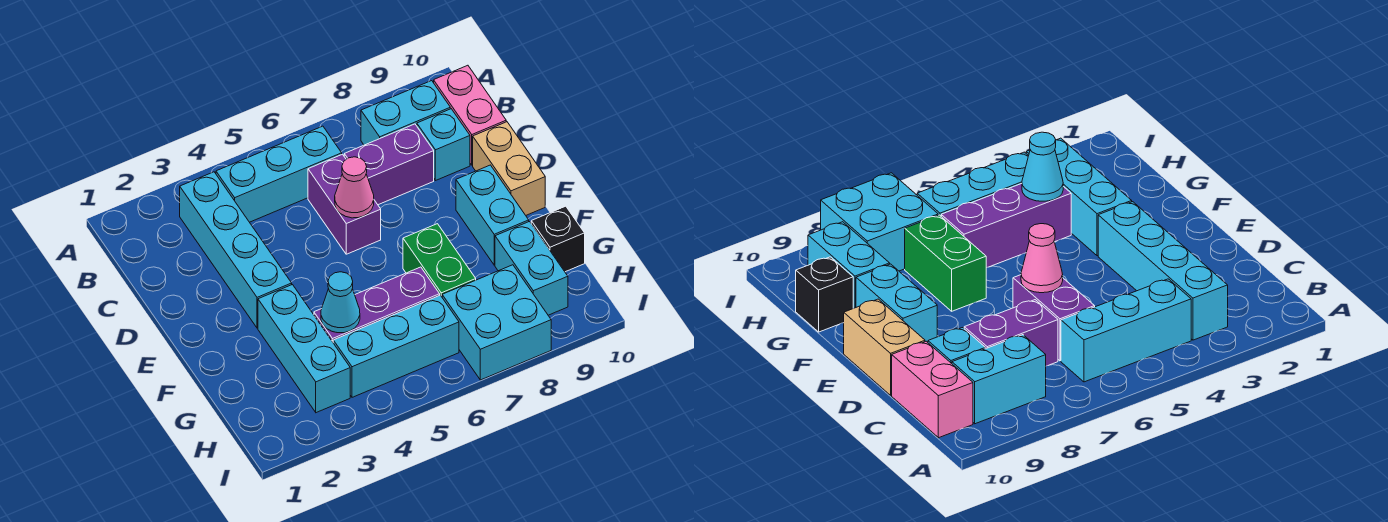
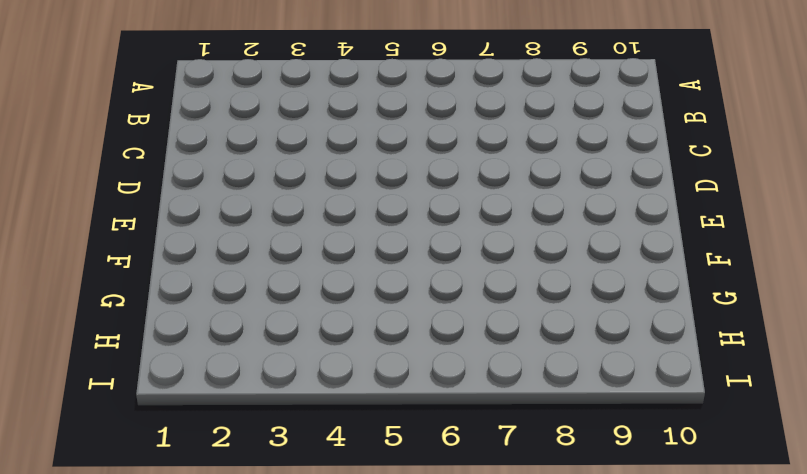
none -> cyan brick B3:E3 level 1
none -> cyan brick B4:B6 level 1
none -> cyan brick B8:B9 level 1

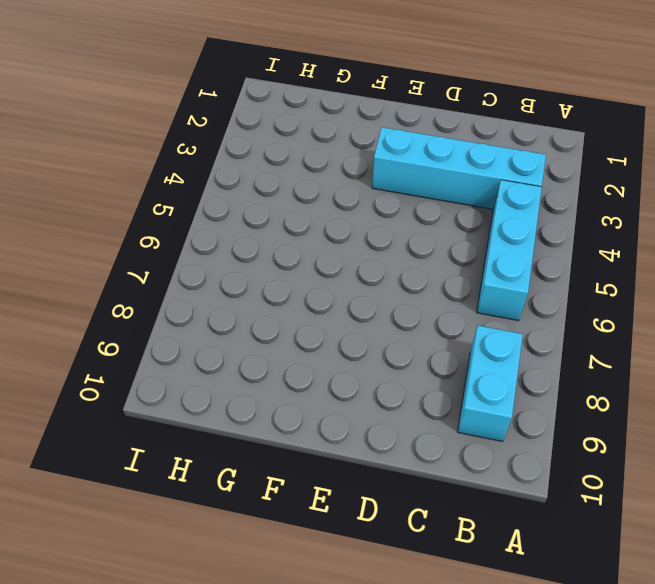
none -> pink brick B10:C10 level 1
none -> purple brick C6:D6 level 1
none -> purple brick C7:C8 level 1

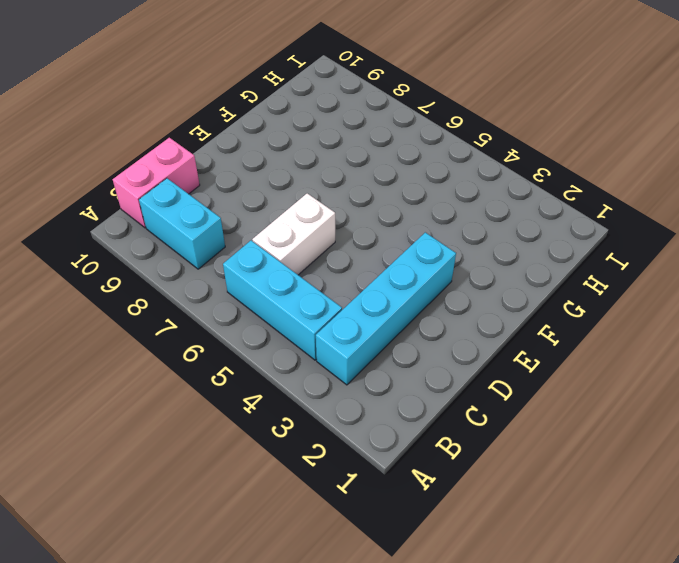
white brick C6:D6 level 1 -> purple brick C6:D6 level 1
none -> purple brick C7:C8 level 1
none -> cyan brick C9 level 1
none -> tan brick D10:E10 level 1

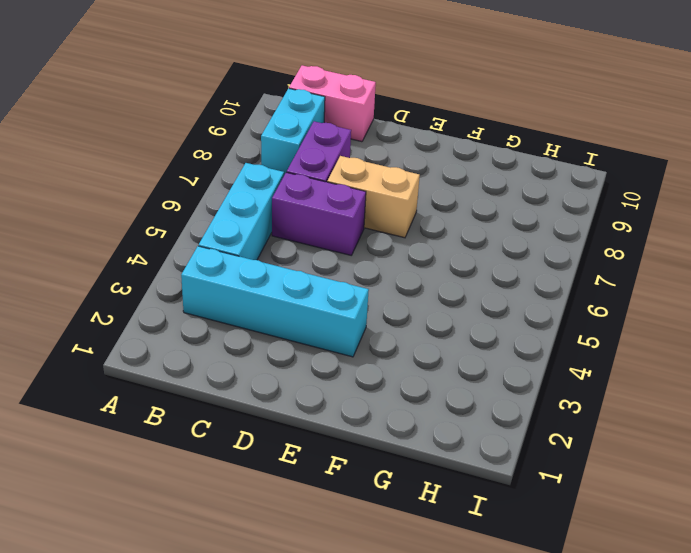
tan brick D7:E7 level 1 -> tan brick D10:E10 level 1
none -> cyan brick C9 level 1
none -> cyan brick E9:F9 level 1
none -> cyan brick F3:H3 level 1

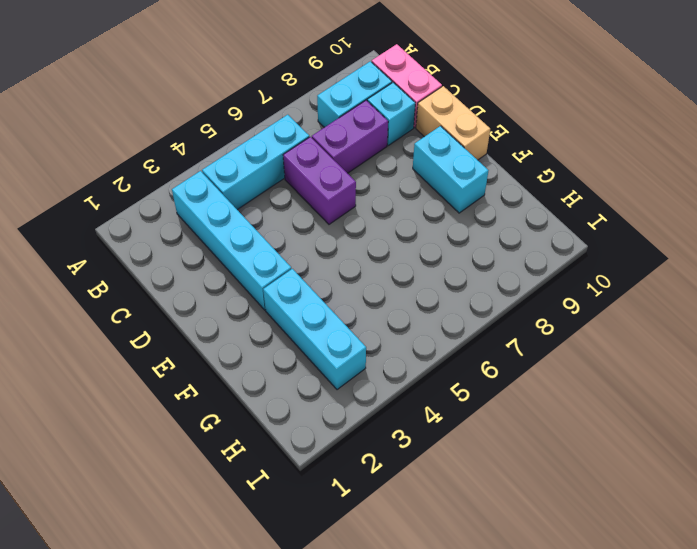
none -> green brick F7:G7 level 1
none -> purple brick G4:G6 level 1
none -> cyan brick G9:H9 level 1

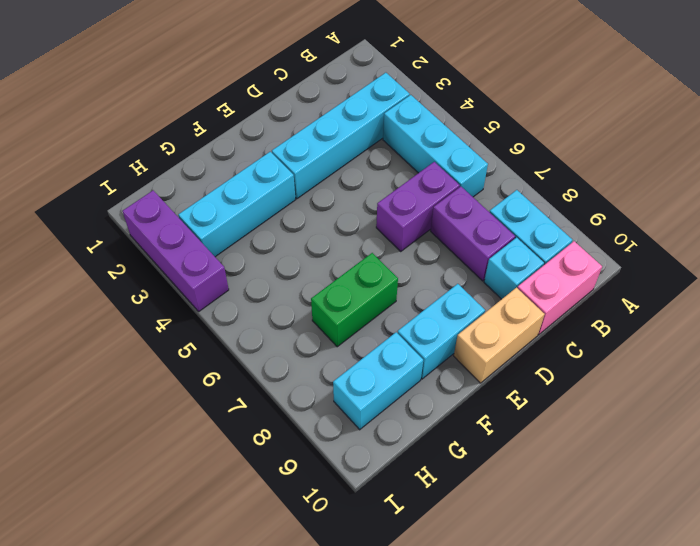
purple brick I2:I4 level 1 -> purple brick G4:G6 level 1
none -> black brick G10 level 1
none -> cyan brick H4:H6 level 1
none -> cyan brick H7:I8 level 1

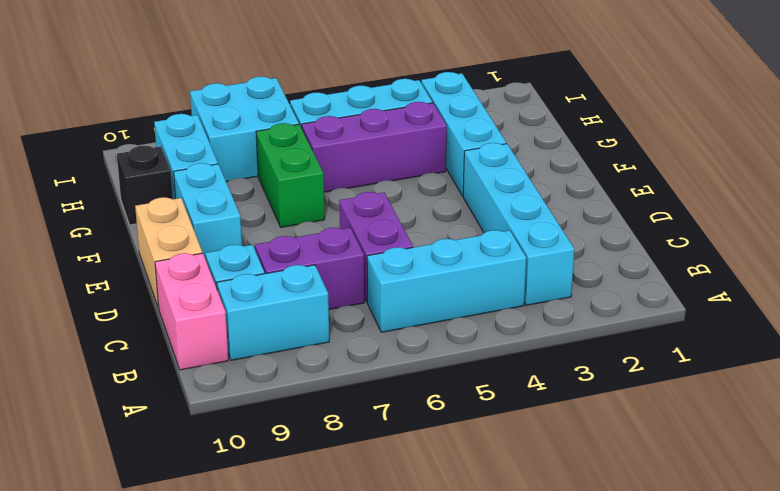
none -> pink cone D6 level 2
none -> cyan cone G4 level 2

